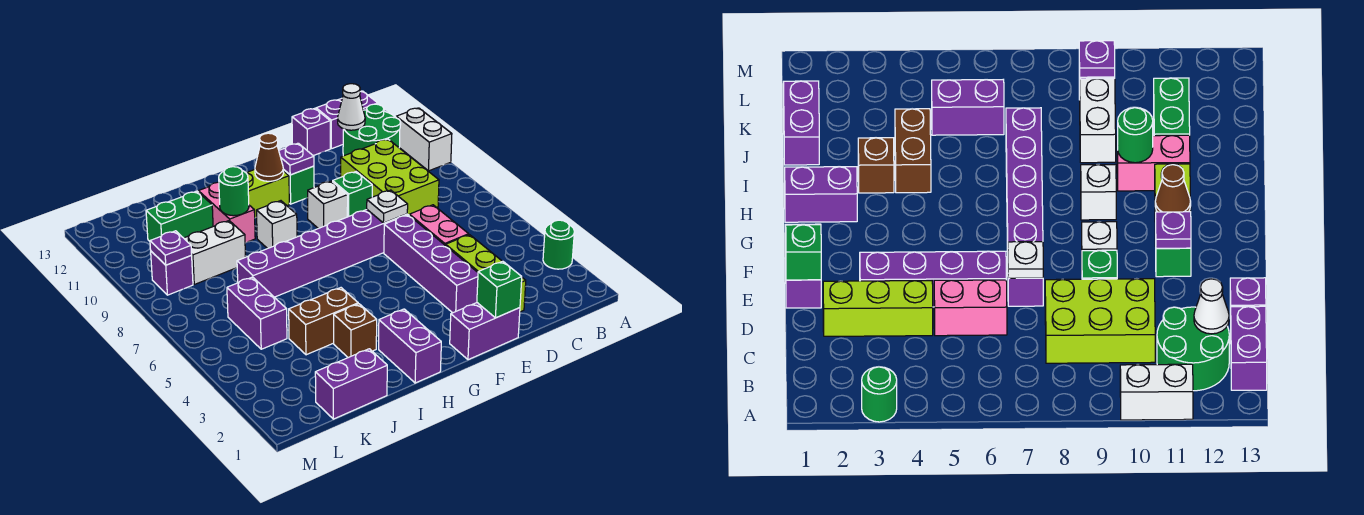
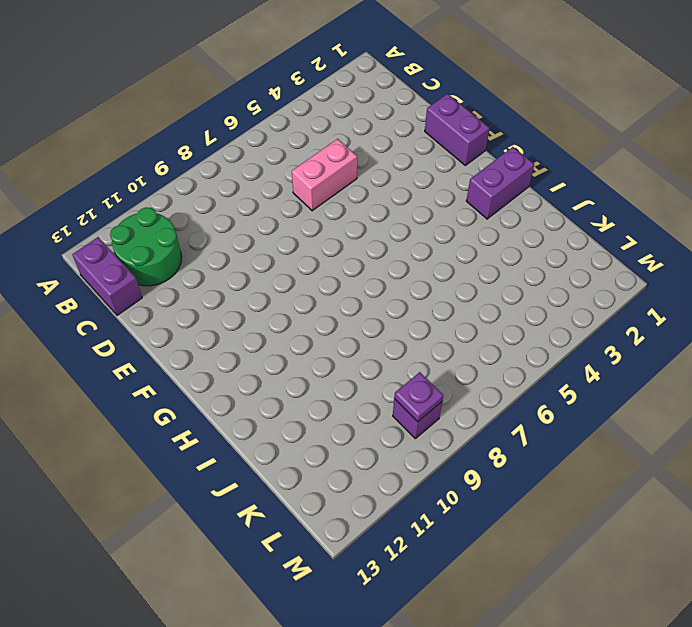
none -> green round brick A3 level 1
none -> white brick A10:A11 level 1
none -> lime brick C8:D10 level 1
none -> lime brick D2:D4 level 1

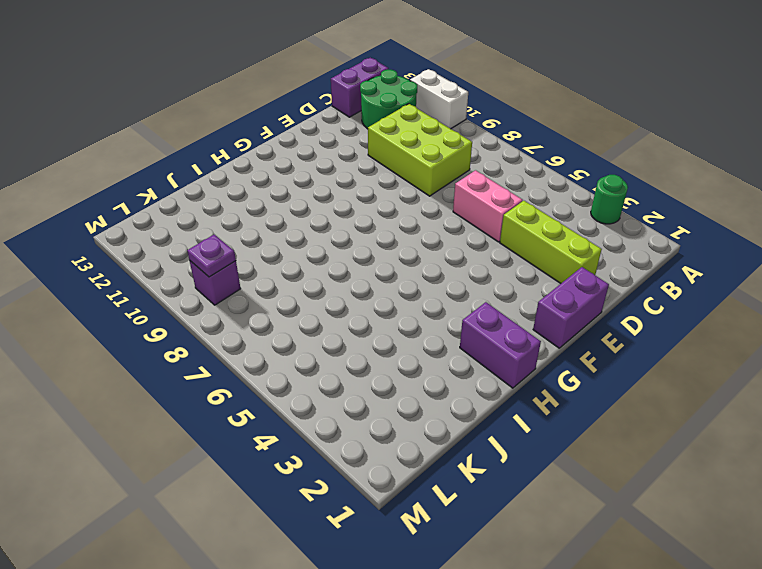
none -> purple brick D13 level 1
none -> purple brick E3:E6 level 1
none -> purple brick E7:J7 level 1
none -> green brick E9 level 1

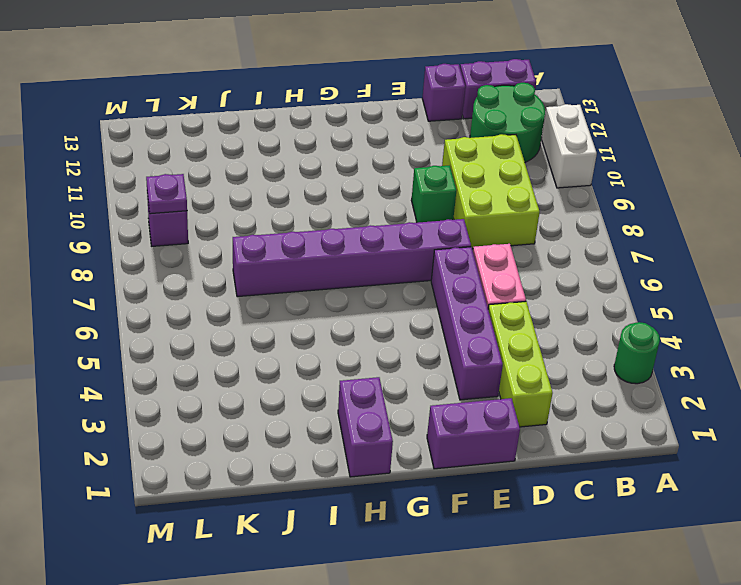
none -> white brick F9 level 1
none -> green brick F11 level 1
none -> lime brick G11:H11 level 1
none -> white brick H9 level 1

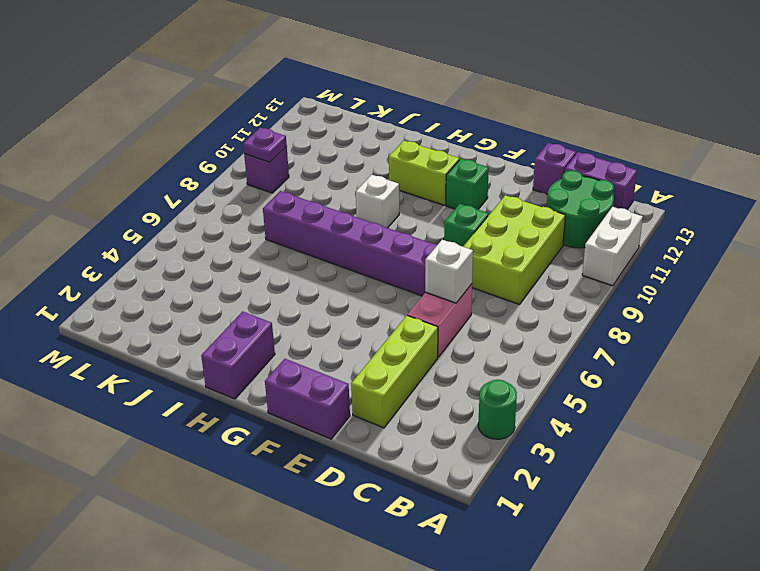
white brick D6 level 2 -> white brick F9 level 1
none -> purple brick E3:E6 level 1
none -> brown brick I3 level 1
none -> brown brick I4:J4 level 1
none -> pink brick I10:I11 level 1

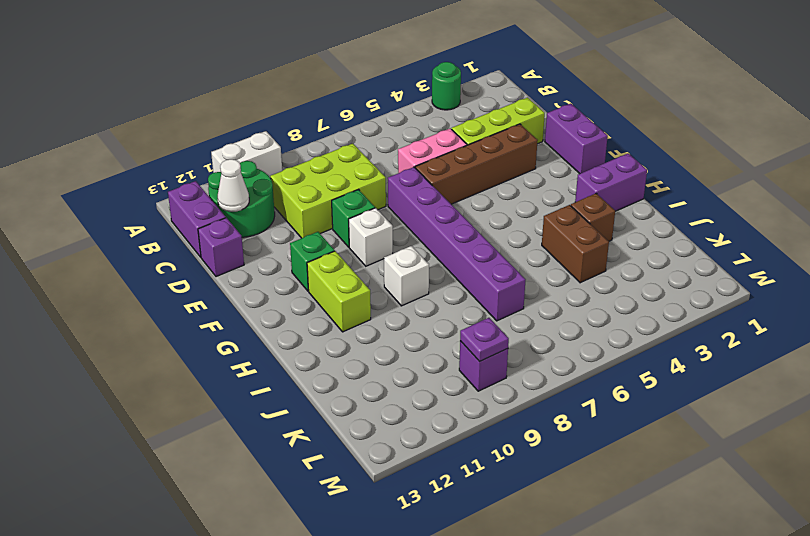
brown brick E3:E6 level 1 -> purple brick E3:E6 level 1
none -> pink brick I10:I11 level 1
none -> purple brick J1:K1 level 1
none -> white brick J9:K9 level 1
none -> green brick J11:K11 level 1

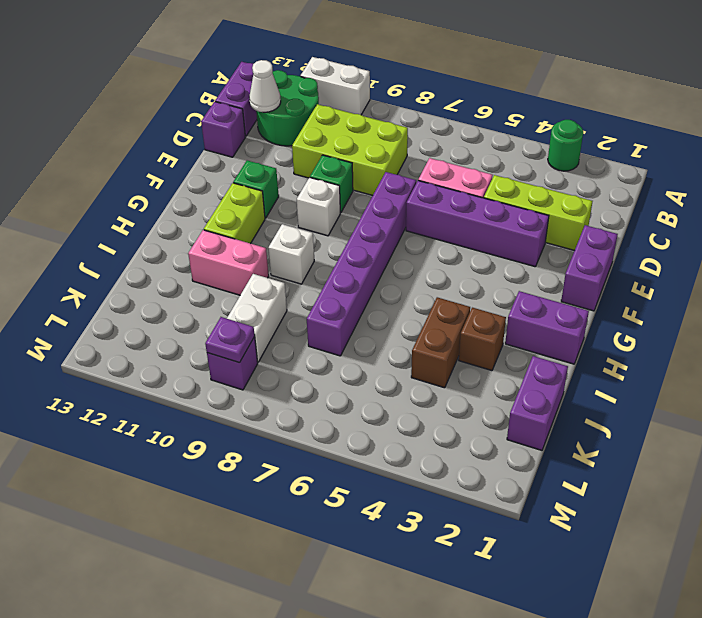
none -> green brick J11:K11 level 1
none -> purple brick K5:K6 level 1
none -> green brick E1 level 2
none -> white plate E7 level 2

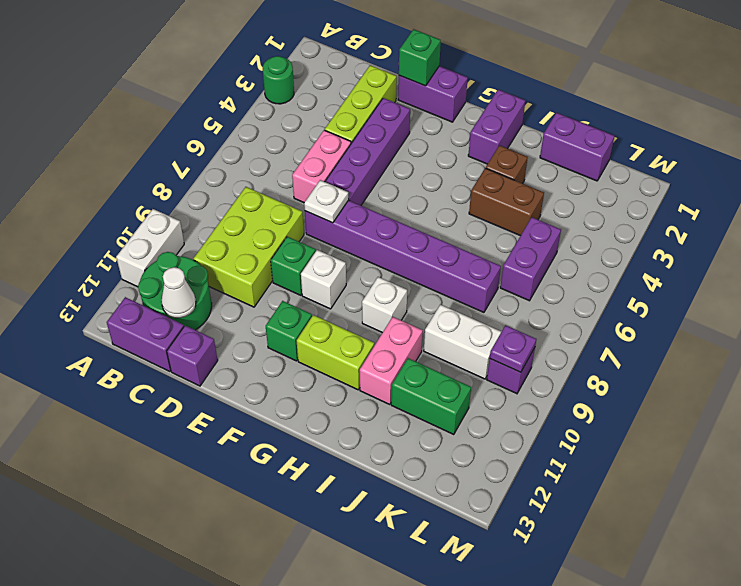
none -> purple plate F11 level 2
none -> brown cone G11 level 2
none -> green round brick I10 level 2

